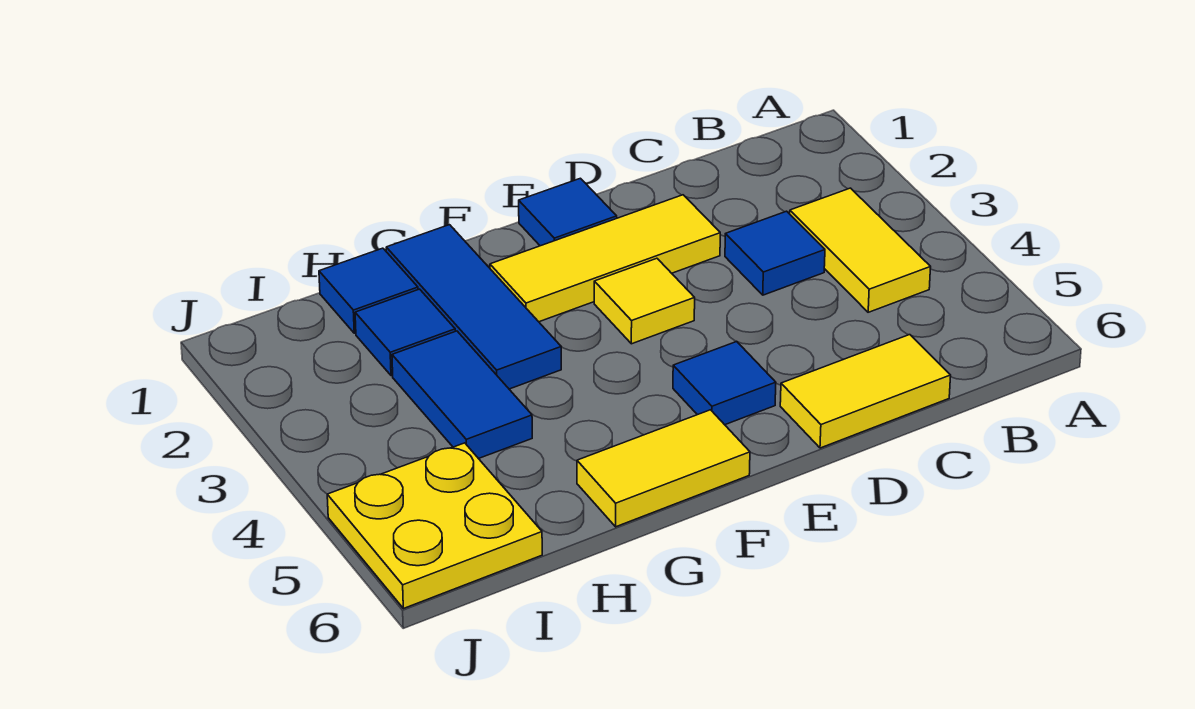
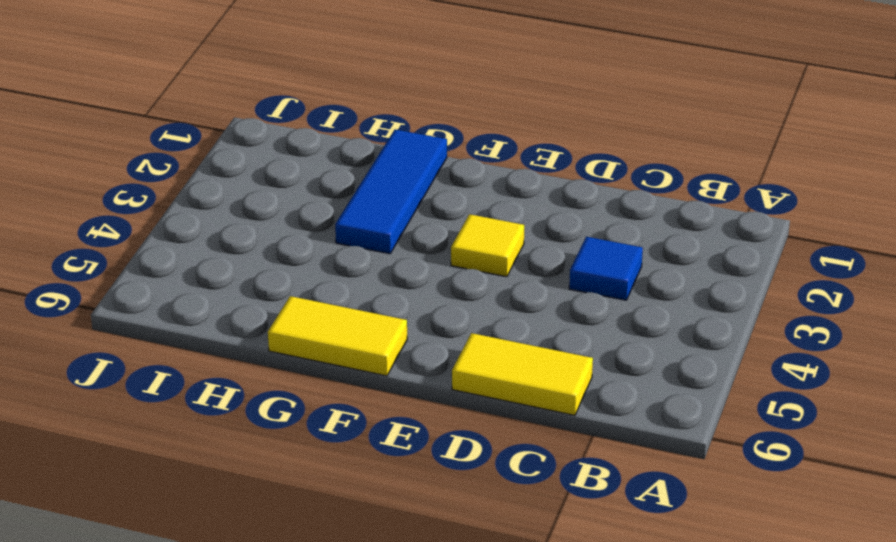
none -> yellow tile B3:B4 level 1
none -> yellow tile D2:F2 level 1
none -> blue tile E1 level 1

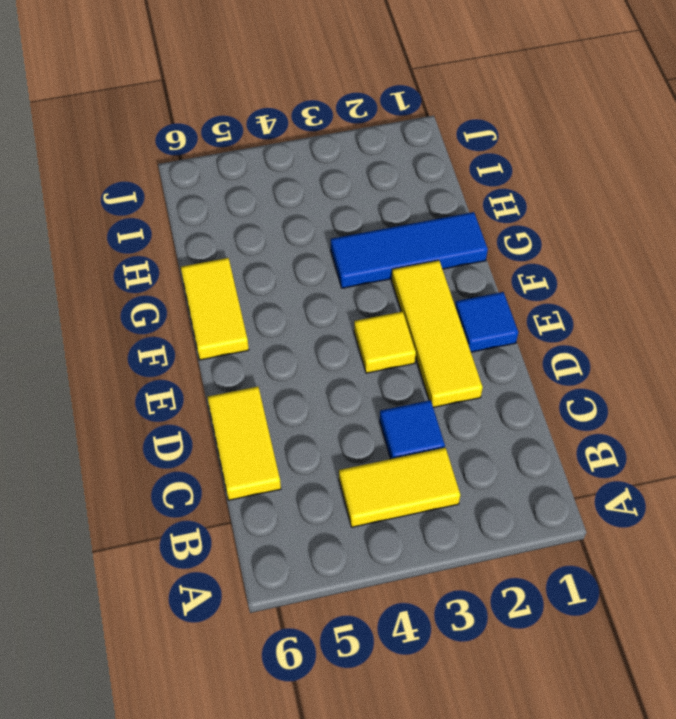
none -> blue tile E5 level 1
none -> blue tile H1 level 1
none -> blue tile H2 level 1

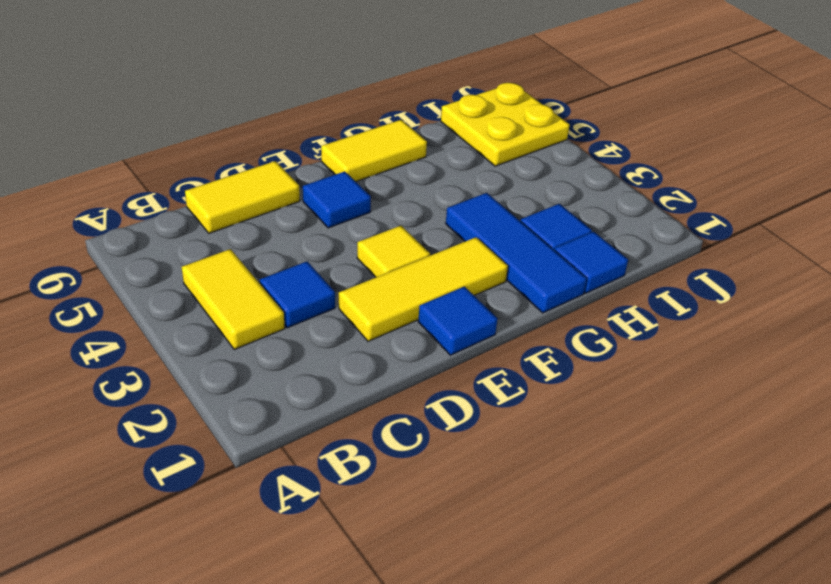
none -> blue tile H3:H4 level 1

